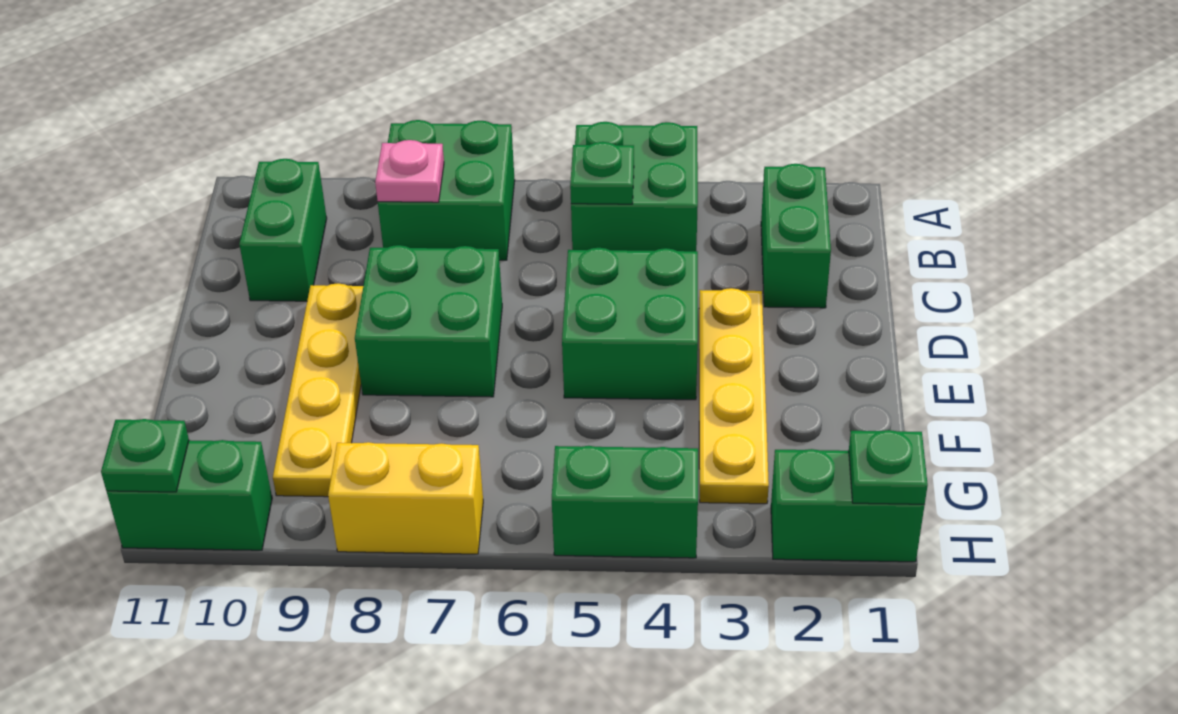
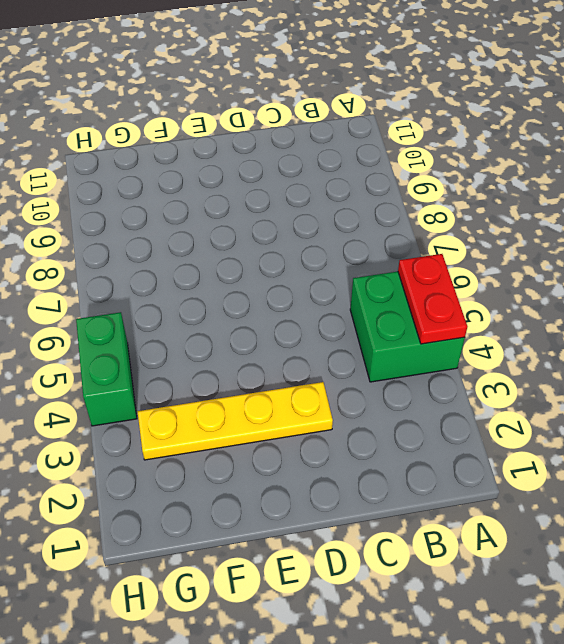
red plate A4:A5 level 2 -> none
none -> green brick A7:B8 level 1
none -> green brick B2:C2 level 1
none -> green brick B10:C10 level 1

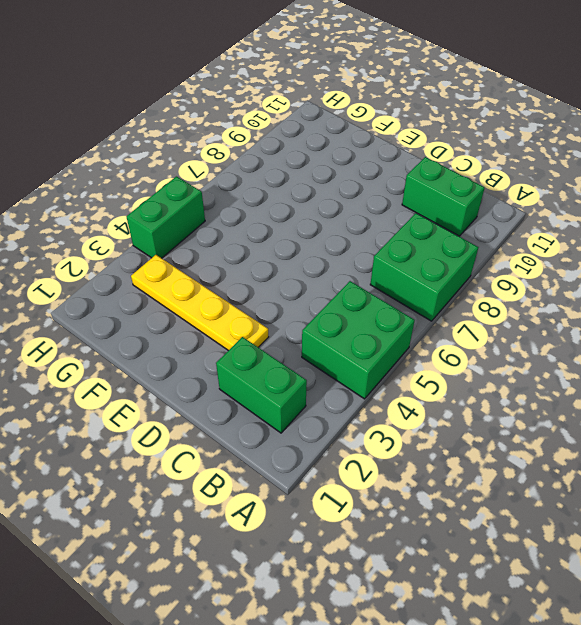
none -> green brick D4:E5 level 1
none -> green brick D7:E8 level 1
none -> yellow plate D9:G9 level 1

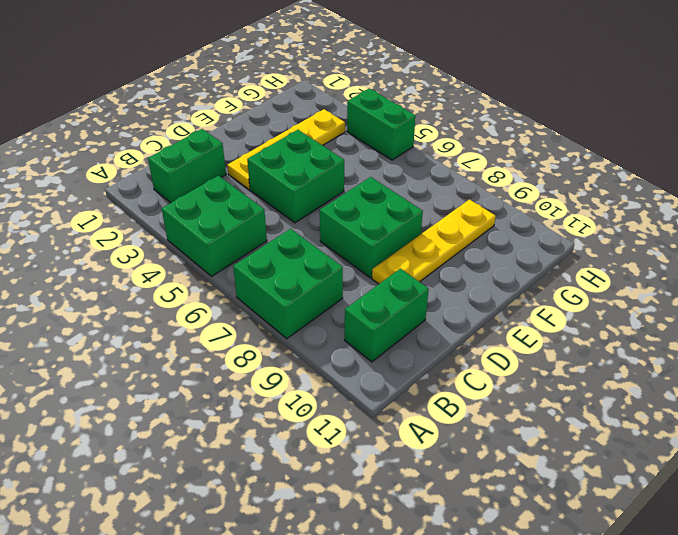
none -> green brick H1:H2 level 1
none -> yellow brick H7:H8 level 1
none -> green brick H10:H11 level 1

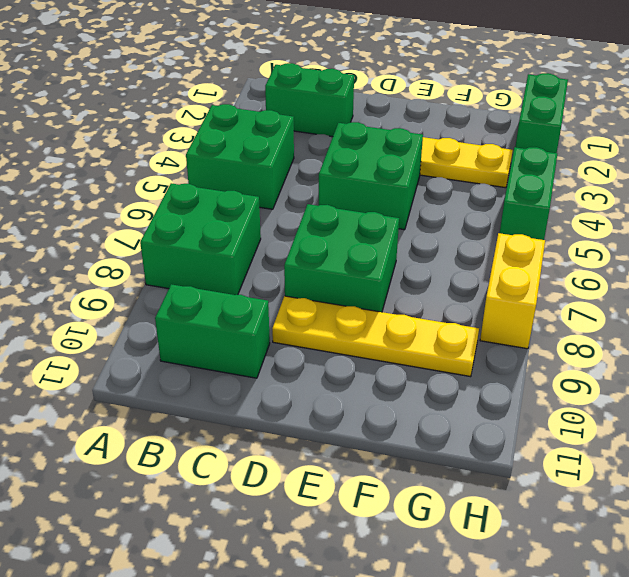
none -> green brick H10:H11 level 1
none -> green plate B5 level 2
none -> pink plate B8 level 2

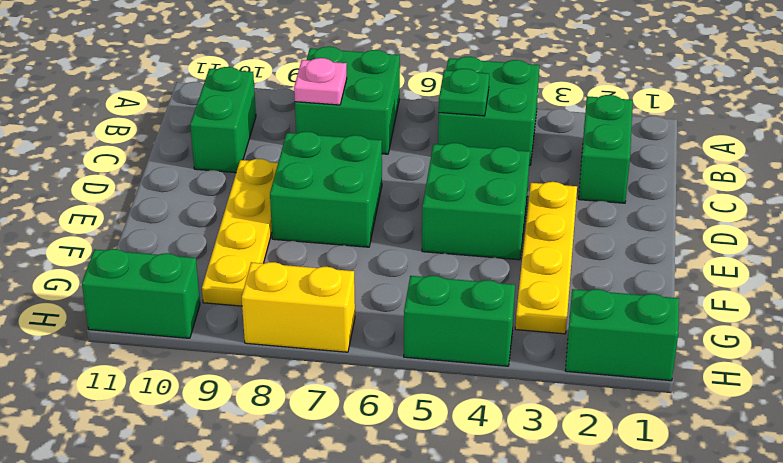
none -> green plate H1 level 2
none -> green plate H11 level 2

